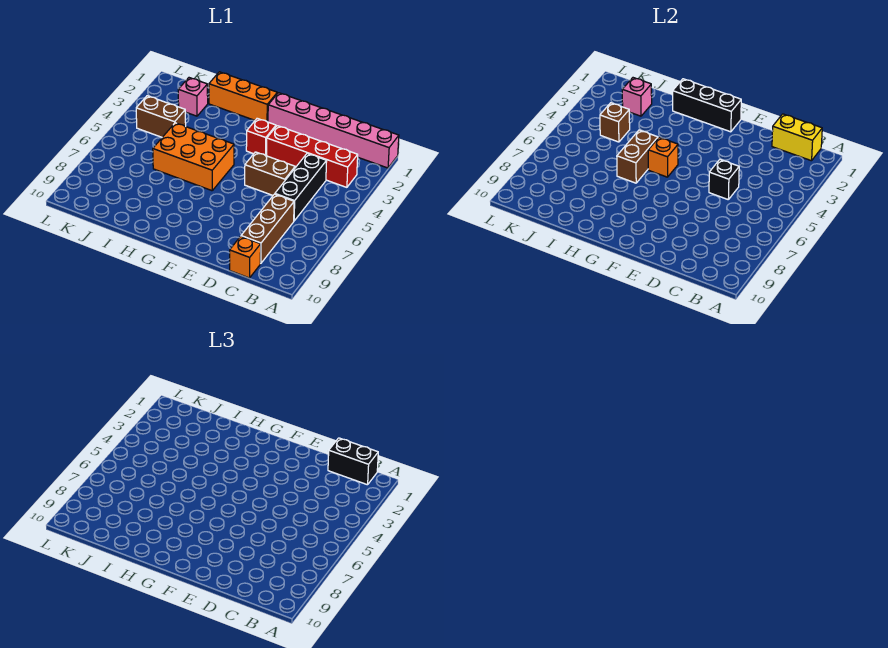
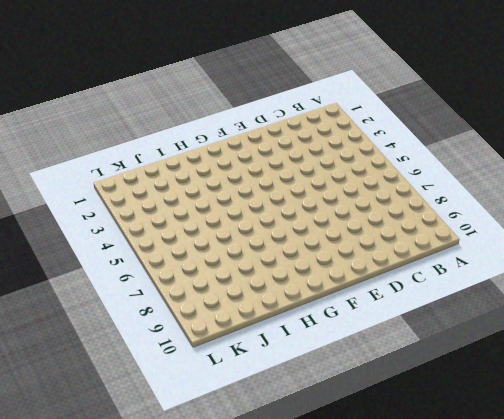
none -> pink brick A1:F1 level 1
none -> red brick B3:E3 level 1
none -> black brick C4:C6 level 1

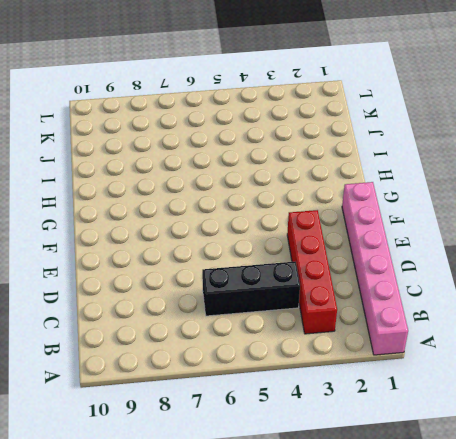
none -> brown brick C7:C9 level 1
none -> orange brick C10 level 1
none -> brown brick D5:E5 level 1

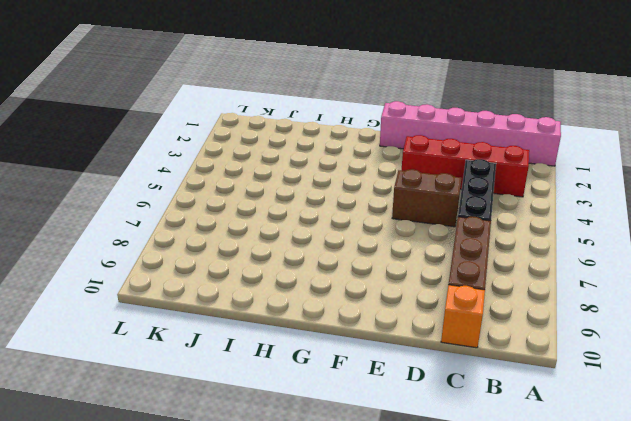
none -> red brick F3 level 1
none -> orange brick G1:I1 level 1
none -> orange brick G5:I6 level 1

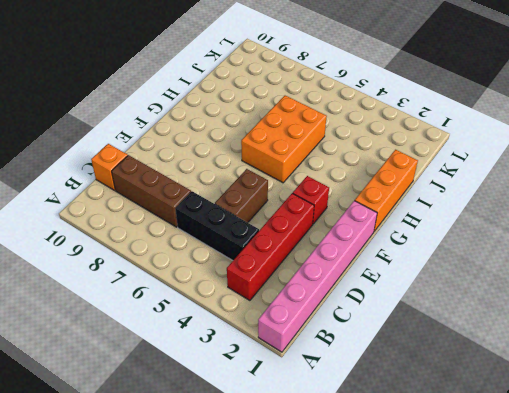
none -> pink brick J2 level 1
none -> brown brick J4:K4 level 1
none -> yellow brick B1:C1 level 2

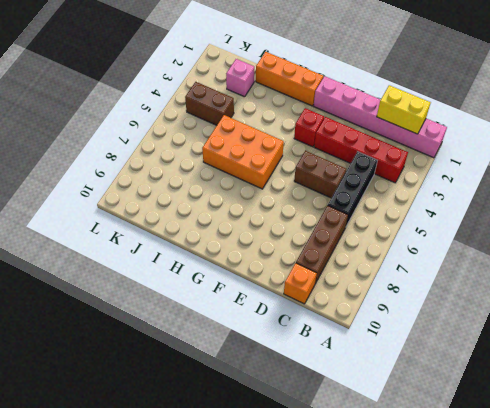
none -> black brick D5 level 2
none -> black brick F1:H1 level 2
none -> orange brick G5 level 2

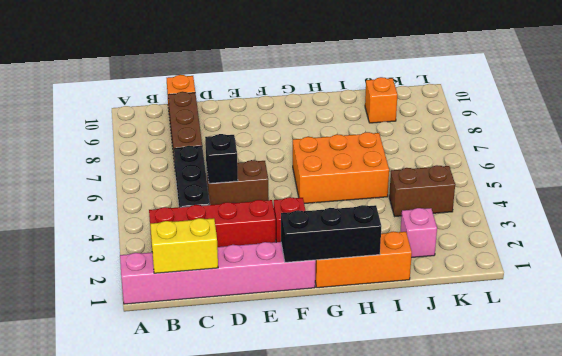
orange brick J9 level 1 -> orange brick G5 level 2
none -> brown brick H5:H6 level 2
none -> pink brick J2 level 2
none -> brown brick J4 level 2

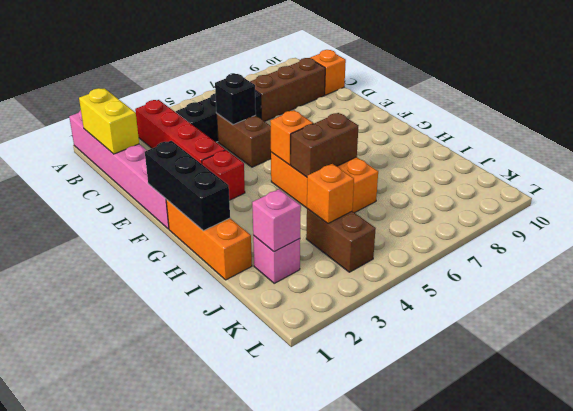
orange brick J4 level 2 -> brown brick J4 level 2
none -> black brick B1:C1 level 3

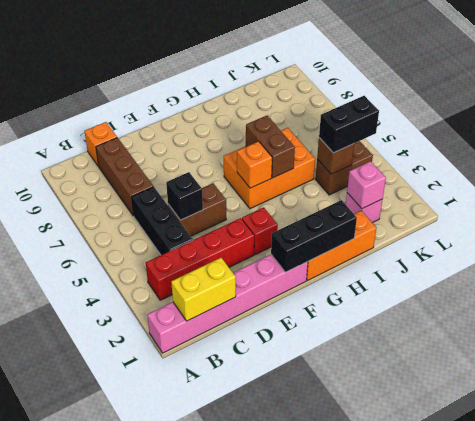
black brick J4:K4 level 3 -> black brick B1:C1 level 3

